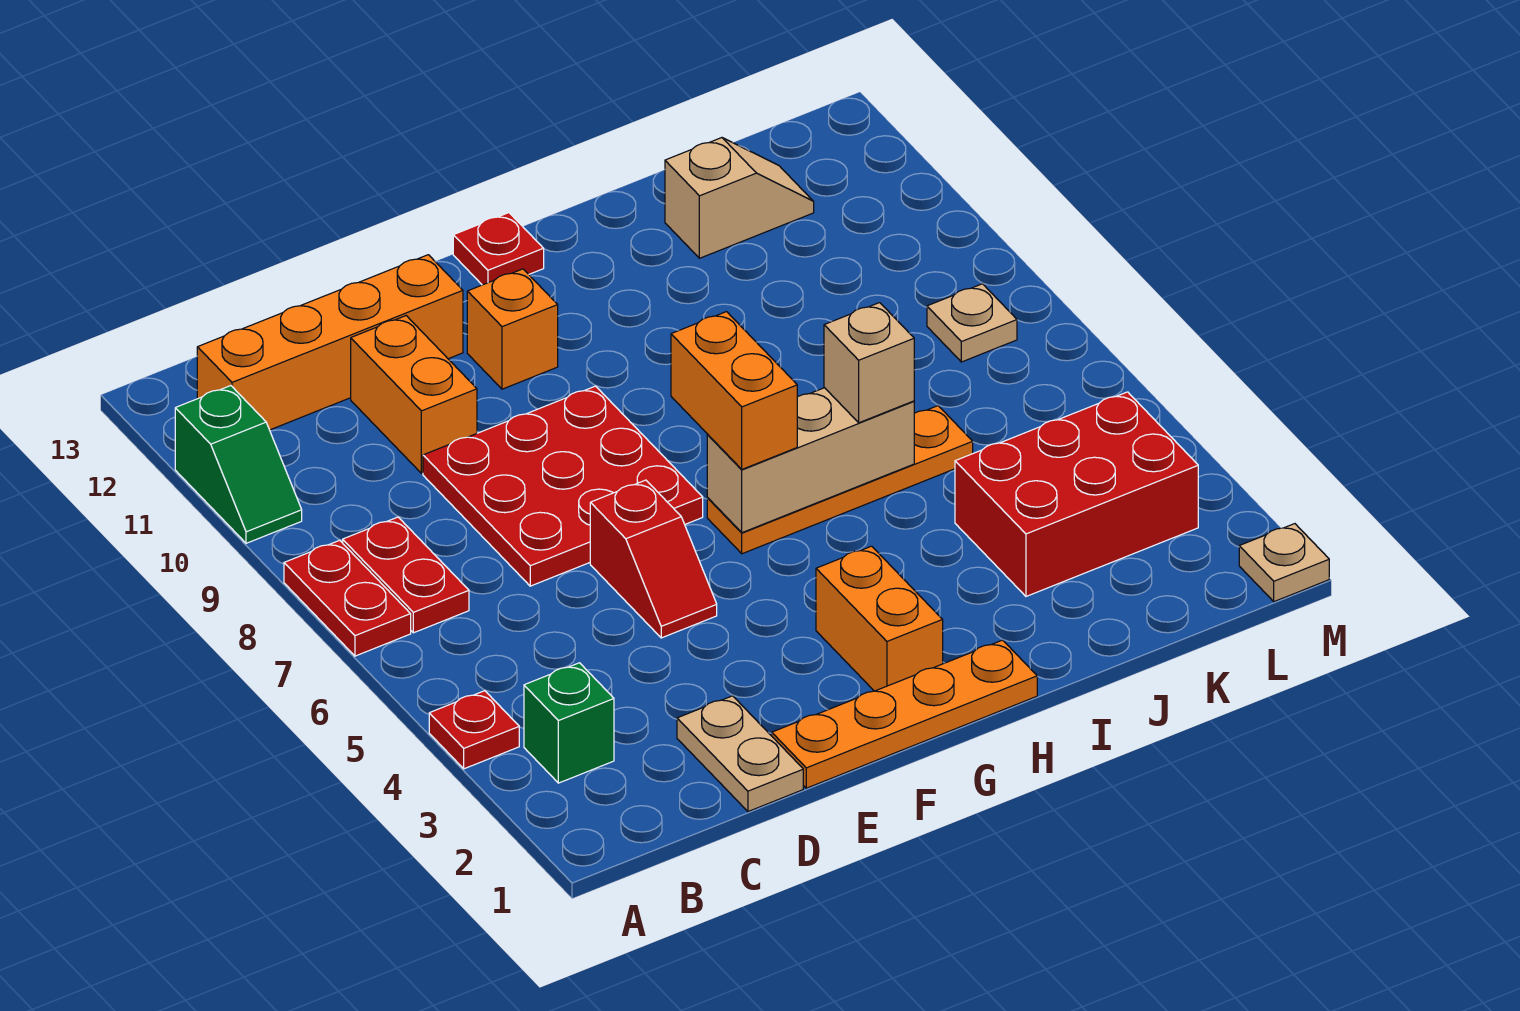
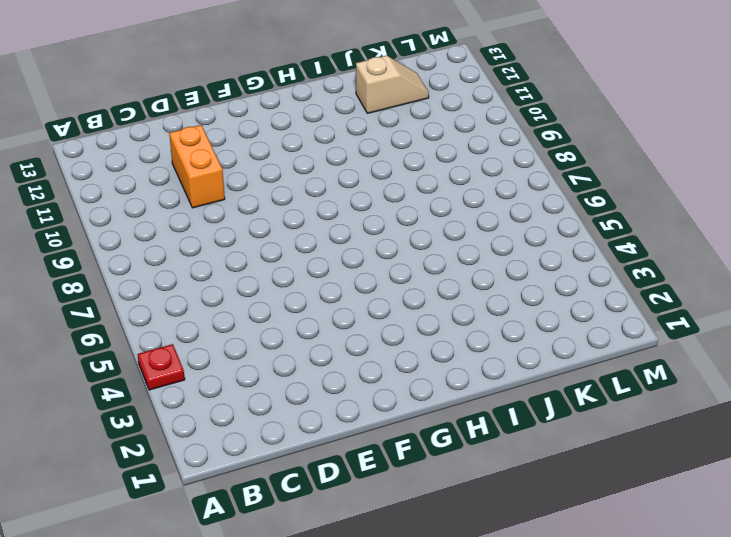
none -> red plate A7:A8 level 1
none -> green slope A10:A11 level 1 top 11
none -> green brick B3 level 1

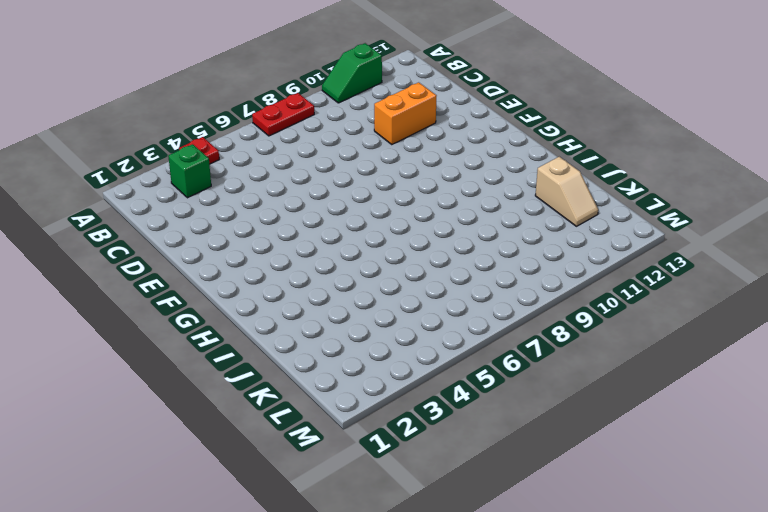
none -> red plate B7:B8 level 1
none -> orange brick B12:E12 level 1
none -> tan plate D1:D2 level 1

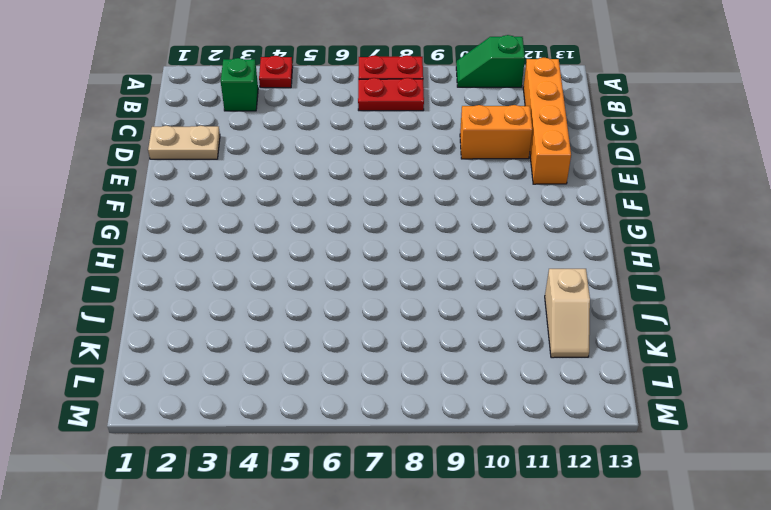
none -> red plate D7:F9 level 1
none -> orange plate E1:H1 level 1
none -> red slope E5:E6 level 1 top 6

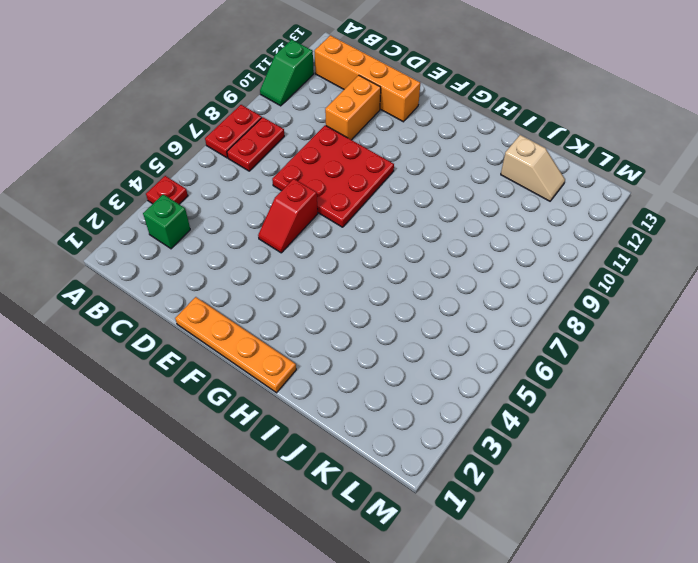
none -> tan plate D1:D2 level 1
none -> orange brick F11 level 1
none -> orange brick G2:G3 level 1

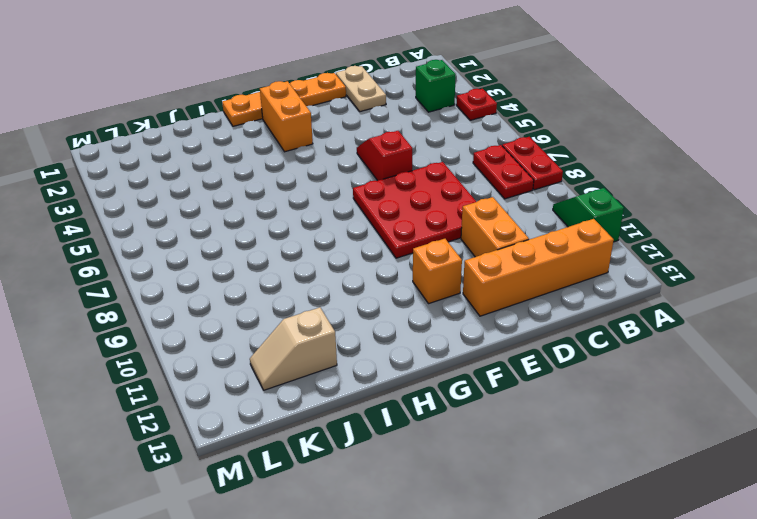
none -> orange plate G6:J6 level 1
none -> red plate G13 level 1
none -> red brick J3:L4 level 1

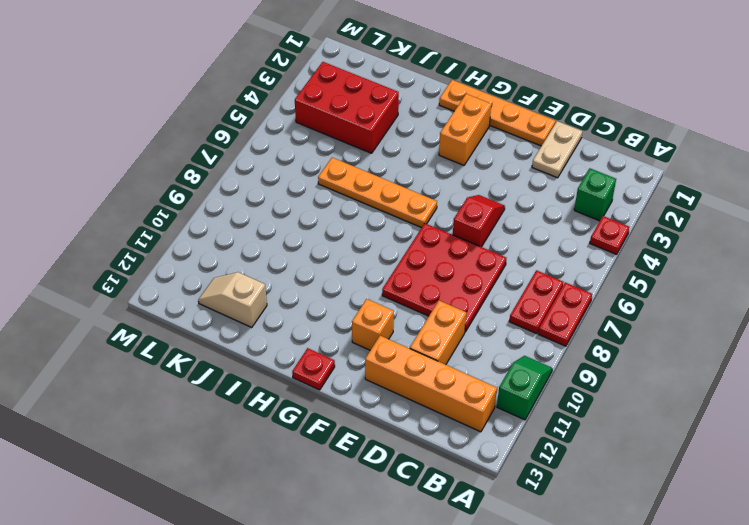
none -> tan plate L8 level 1
none -> tan plate M1 level 1
none -> tan brick G6:I6 level 2

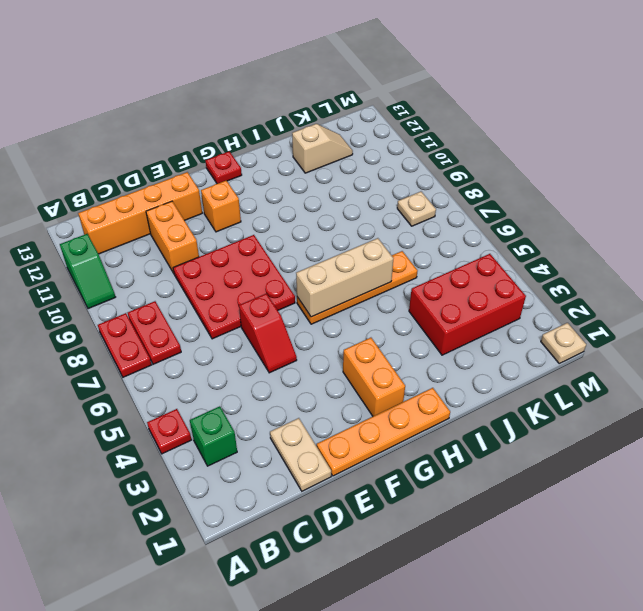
none -> orange brick G6:G7 level 3
none -> tan brick I6 level 3

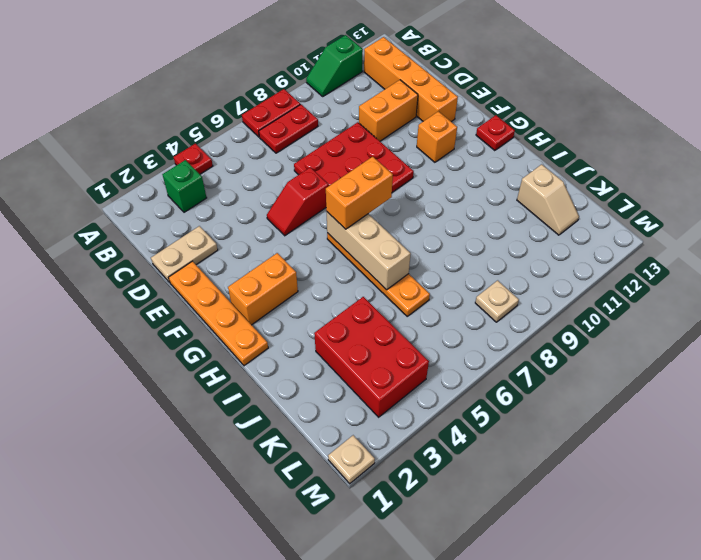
none -> tan brick I6 level 3

